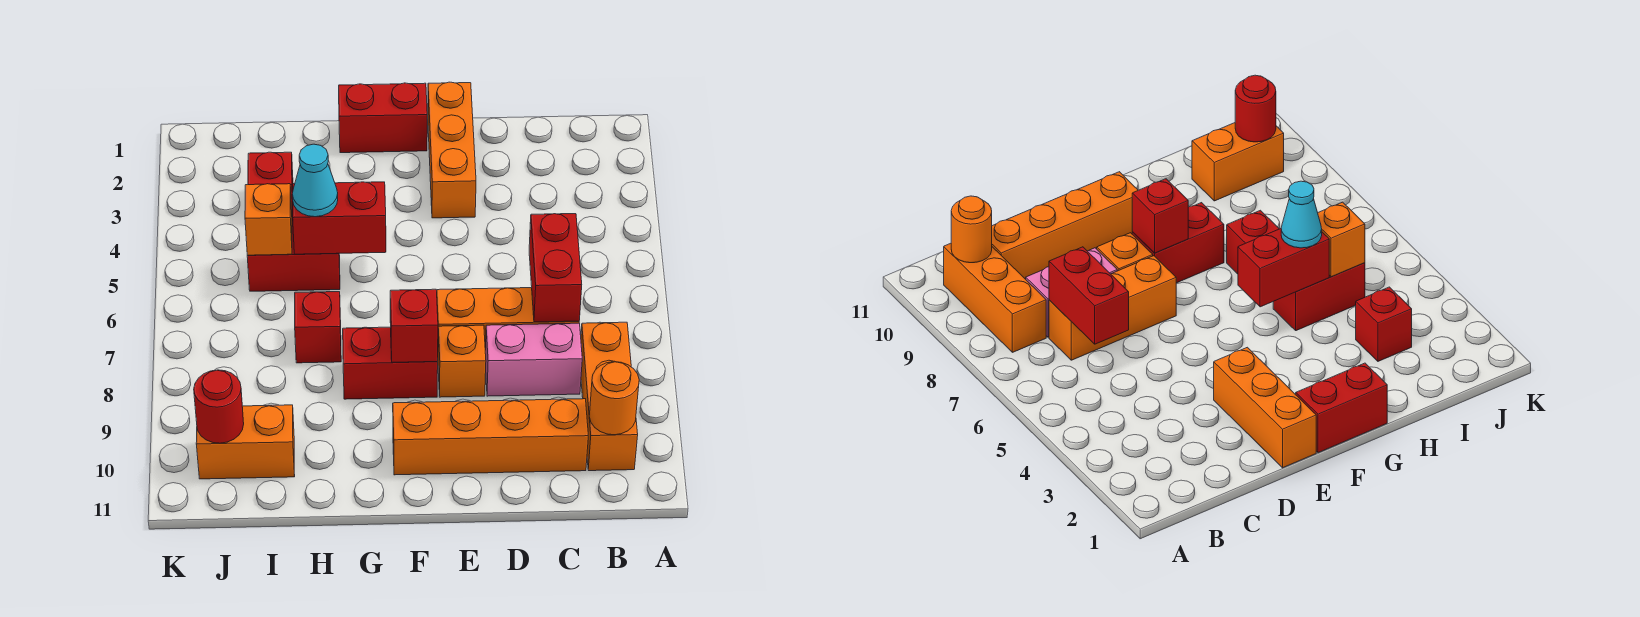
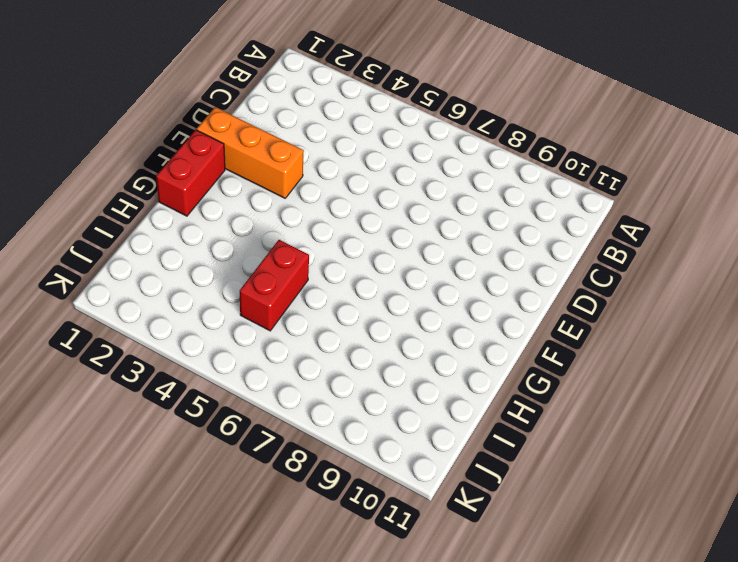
none -> orange brick B8:B10 level 1
none -> orange brick C7:E7 level 1
none -> pink brick C8:D8 level 1

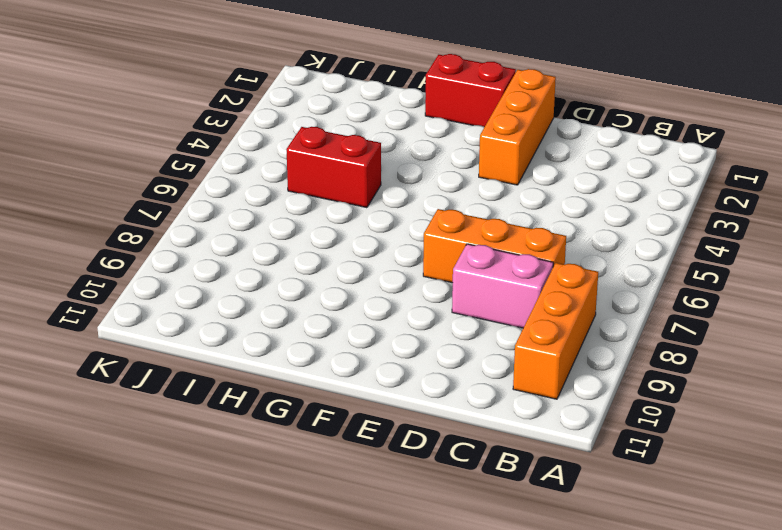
none -> orange brick C10:F10 level 1
none -> orange brick E8 level 1
none -> red brick F8:G8 level 1

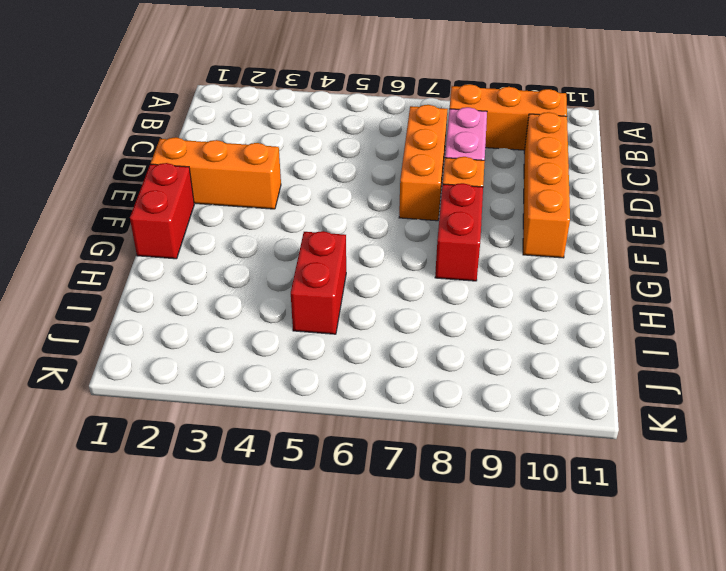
none -> red brick H7 level 1
none -> red brick I3 level 1
none -> orange brick I10:J10 level 1

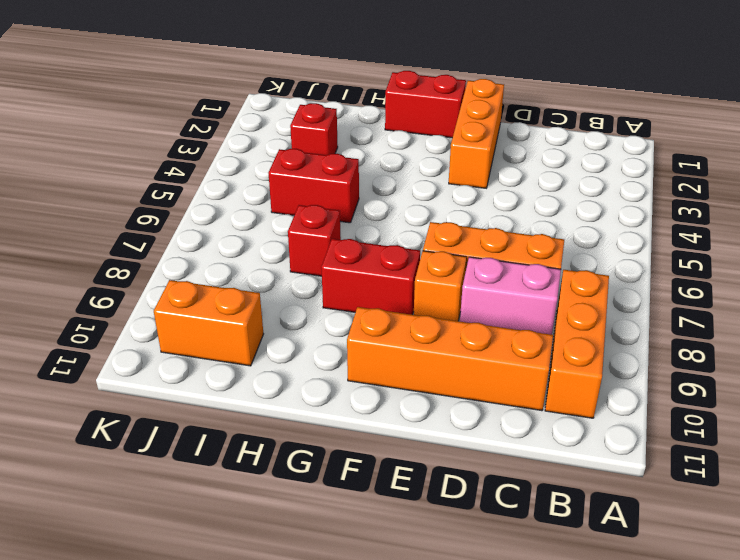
none -> orange round brick B10 level 2
none -> red brick C6:C7 level 2
none -> red brick F8 level 2

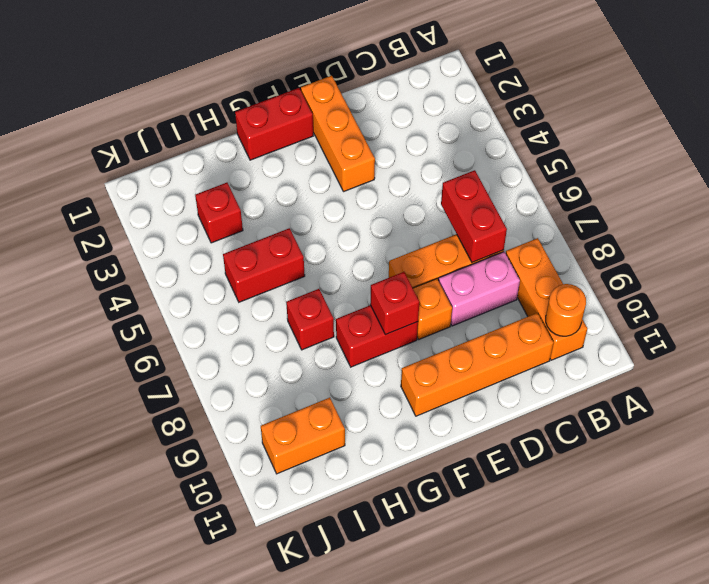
none -> red brick G5:H5 level 2
none -> orange brick I5 level 2
none -> red round brick J10 level 2

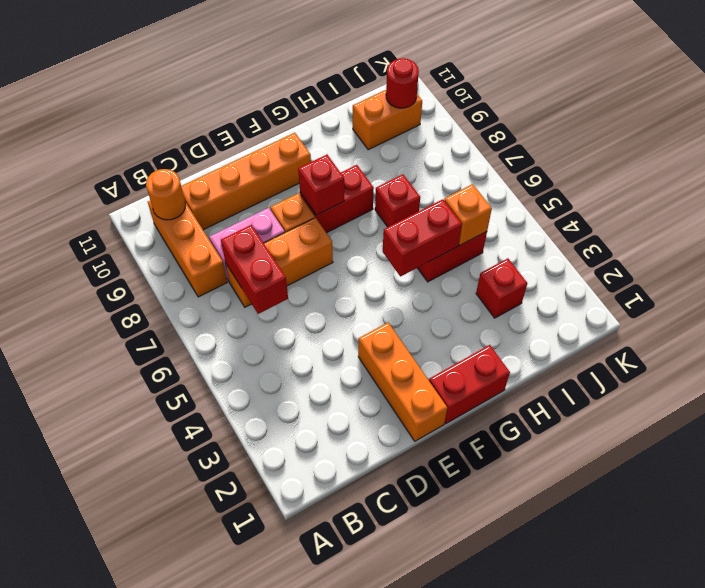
none -> cyan cone H5 level 3

